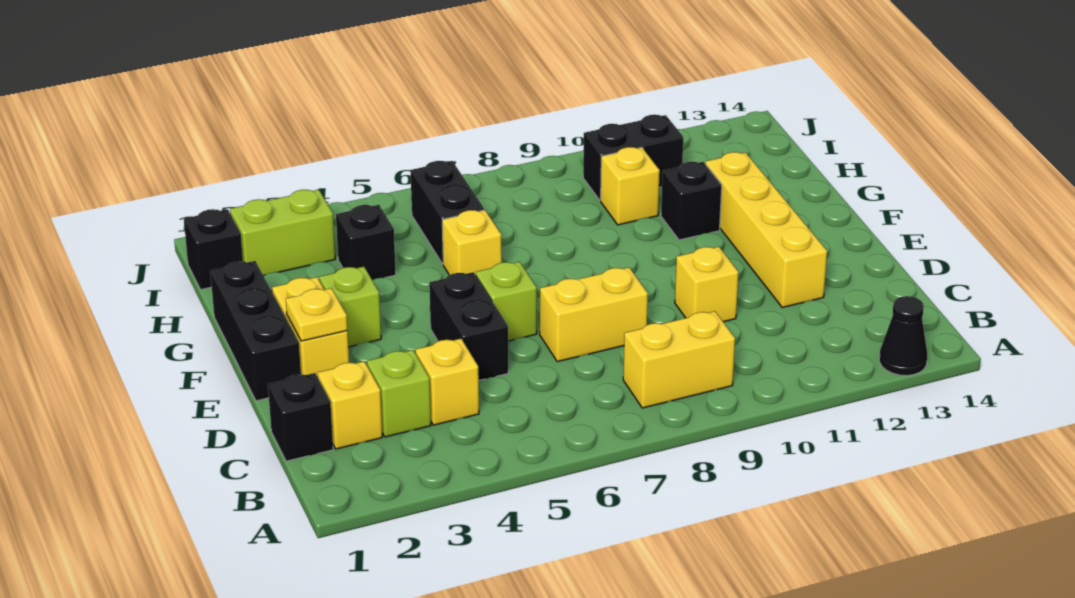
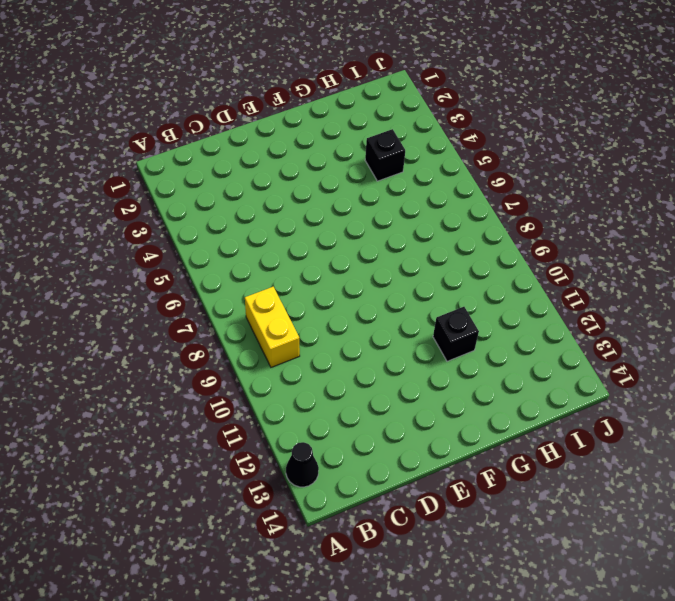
none -> black brick C1 level 1
none -> yellow brick C2 level 1
none -> lime brick C3 level 1

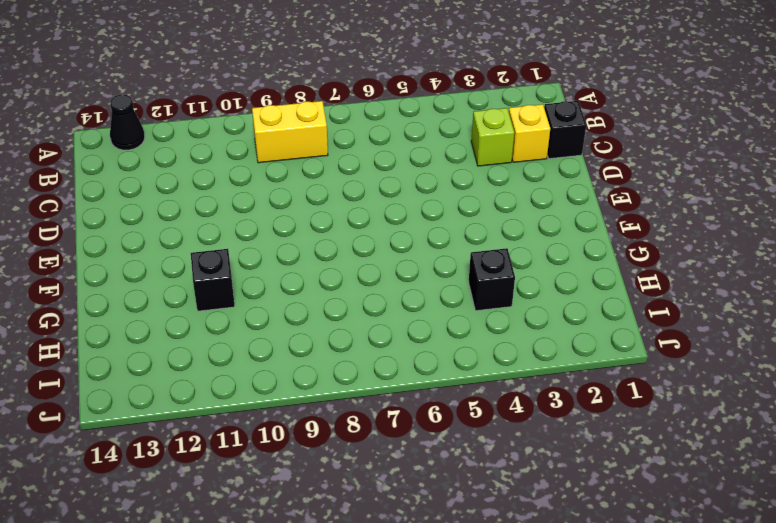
none -> yellow brick C4 level 1
none -> black brick D5:E5 level 1
none -> yellow brick D7:D8 level 1

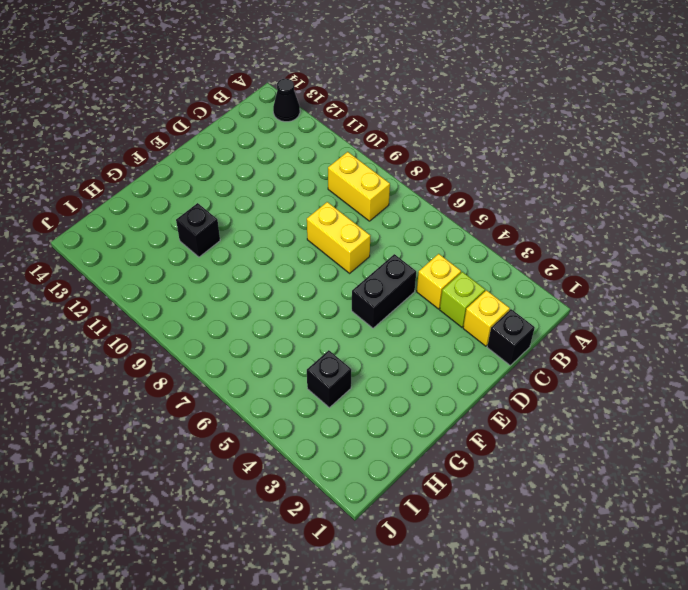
none -> yellow brick D10 level 1
none -> yellow brick D12:G12 level 1
none -> black brick E1:G1 level 1

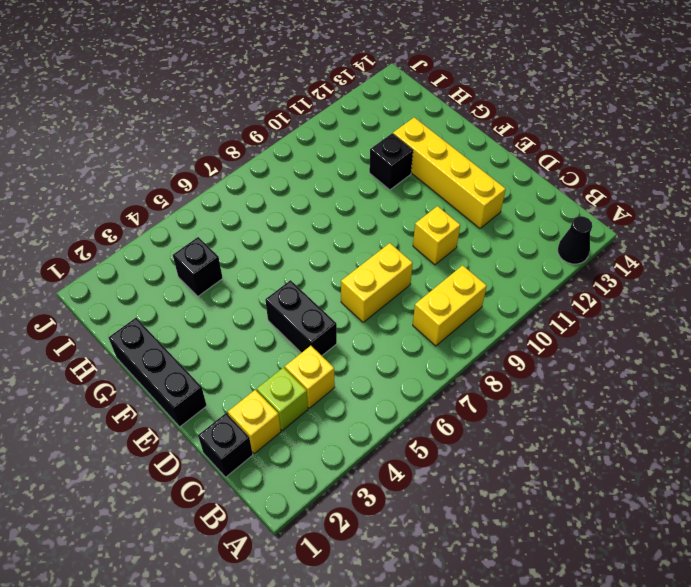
none -> yellow brick E2:F2 level 1
none -> lime brick E6 level 1
none -> lime brick F3 level 1

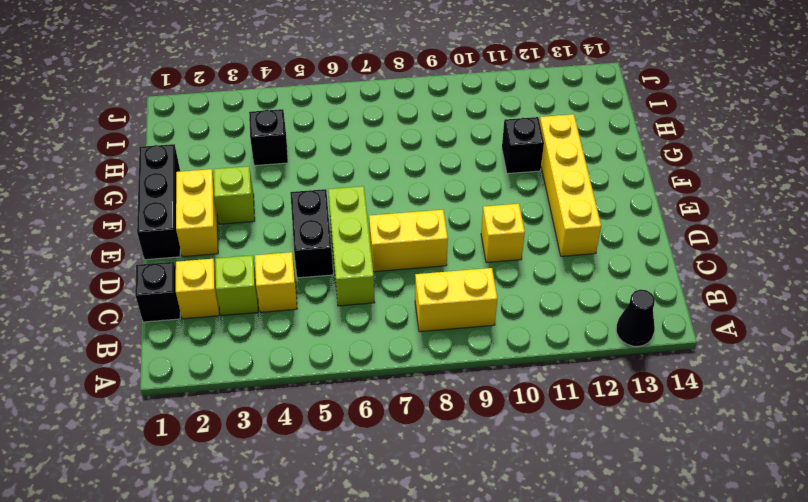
lime brick C6:E6 level 1 -> lime brick E6 level 1
none -> yellow brick G6 level 1
none -> black brick H6:I6 level 1
none -> yellow brick H10 level 1

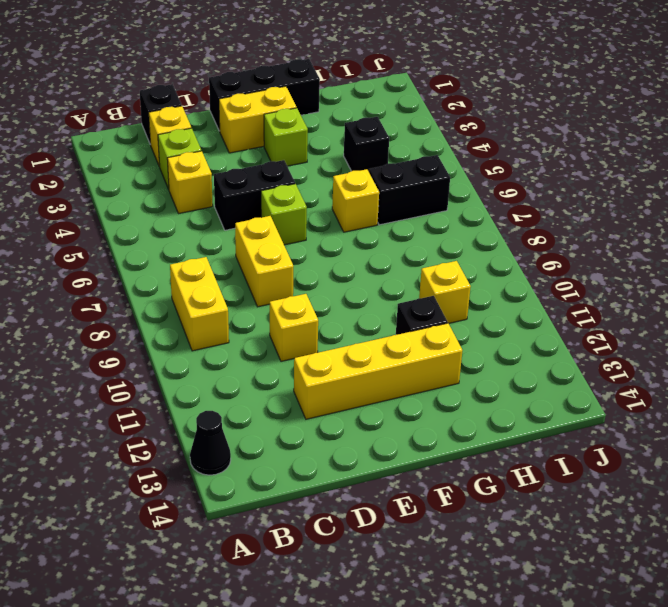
none -> black brick I1 level 1
none -> lime brick I2:I3 level 1
none -> black brick I10:I11 level 1

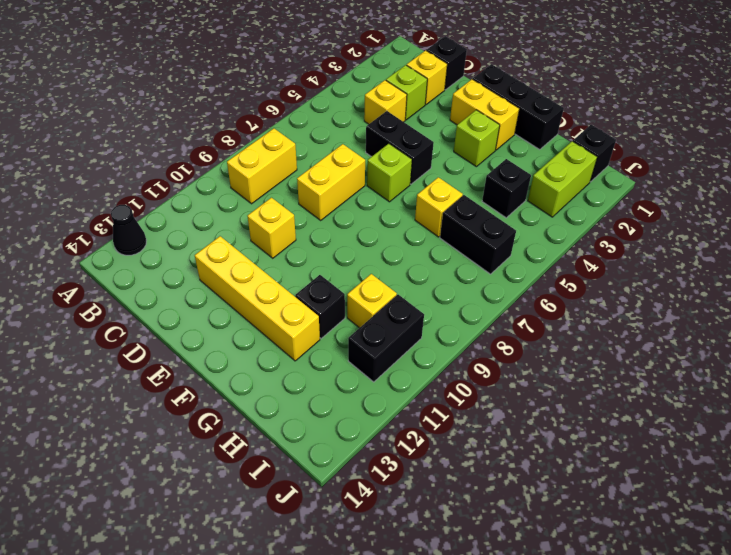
none -> yellow plate E2 level 2

